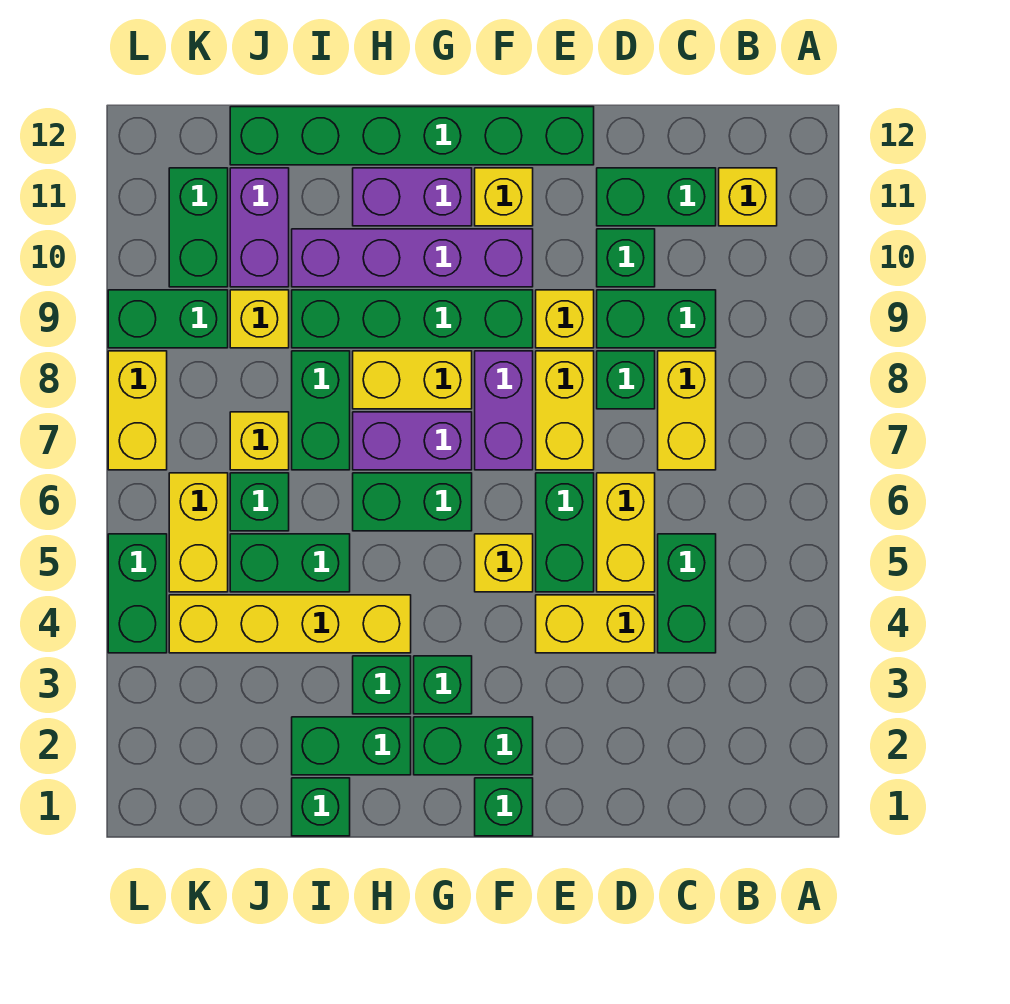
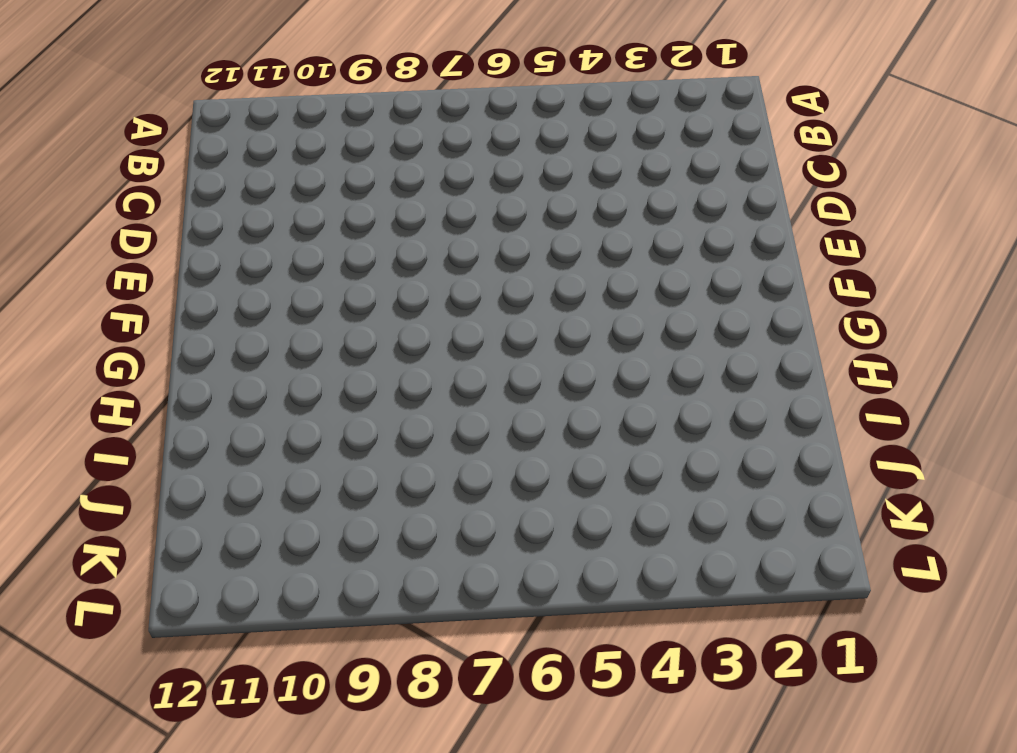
none -> yellow brick B11 level 1
none -> green brick C4:C5 level 1
none -> yellow brick C7:C8 level 1
none -> green brick C9:D9 level 1

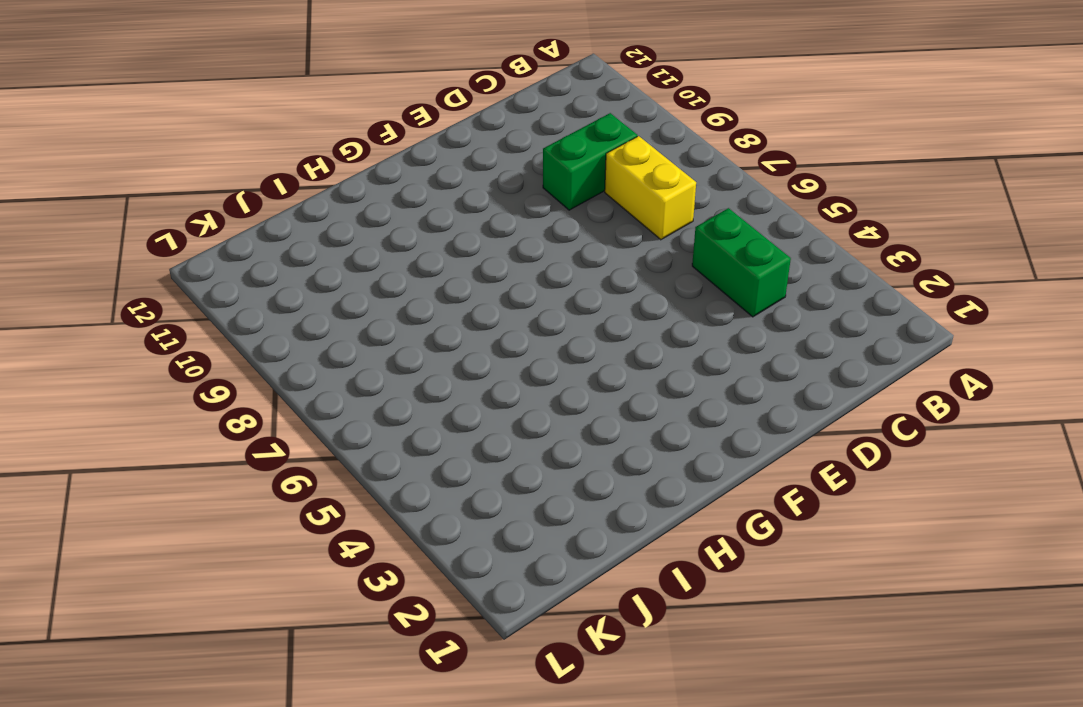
none -> yellow brick B11 level 1
none -> green brick C11:D11 level 1
none -> yellow brick D4:E4 level 1
none -> yellow brick D5:D6 level 1

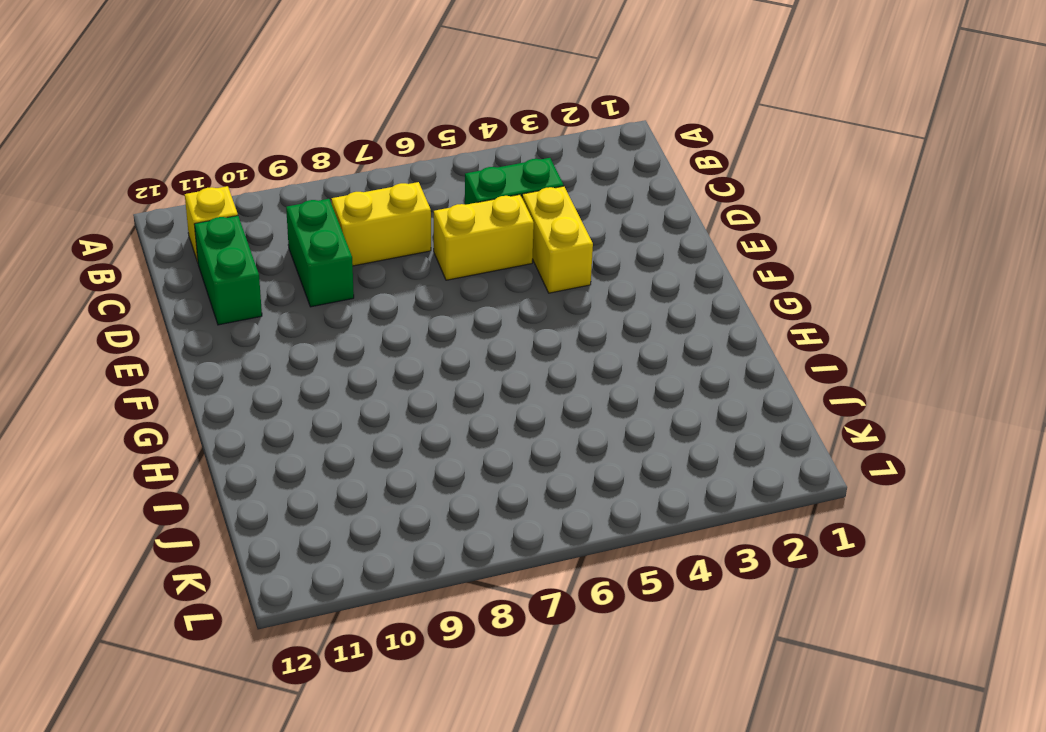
none -> green brick D8 level 1
none -> green brick D10 level 1
none -> green brick E5:E6 level 1
none -> yellow brick E7:E8 level 1

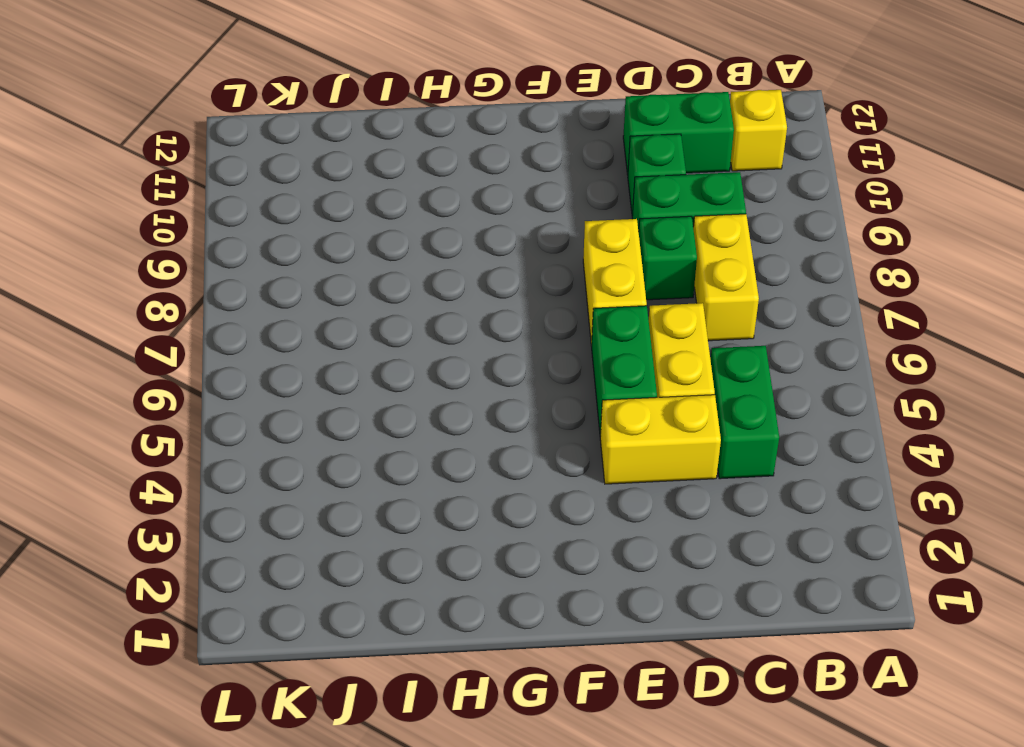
none -> yellow brick E9 level 1
none -> green brick E12:J12 level 1
none -> green brick F1 level 1
none -> green brick F2:G2 level 1

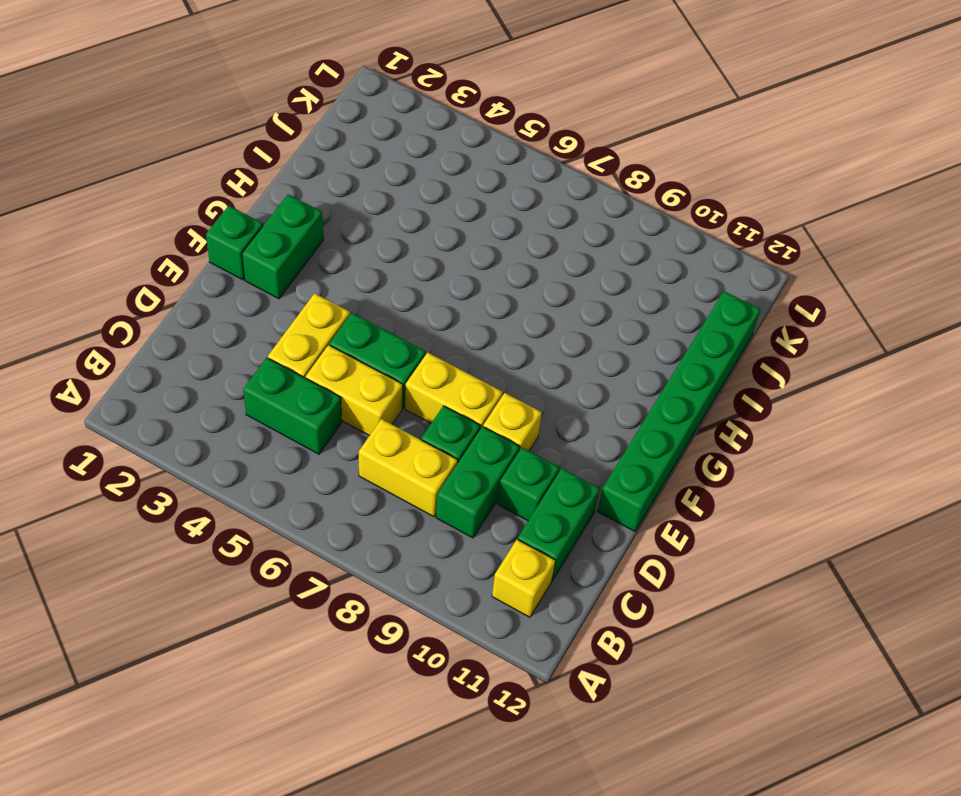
none -> yellow brick F5 level 1
none -> purple brick F7:F8 level 1
none -> green brick F9:I9 level 1
none -> purple brick F10:I10 level 1

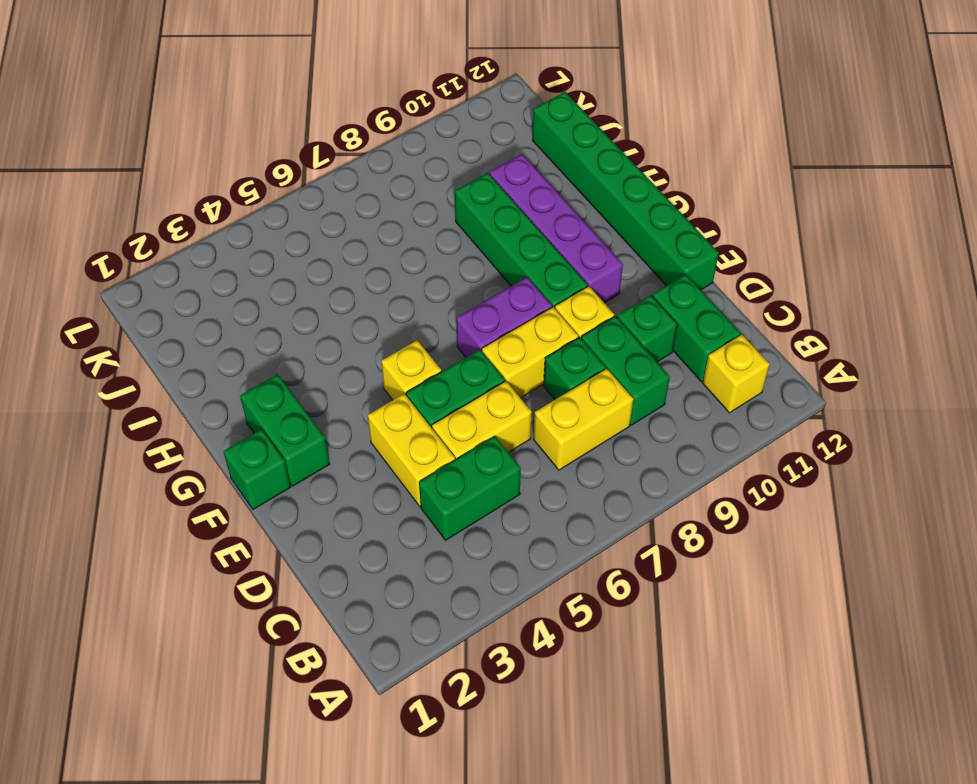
none -> yellow brick F11 level 1
none -> green brick G3 level 1
none -> green brick G6:H6 level 1
none -> purple brick G7:H7 level 1

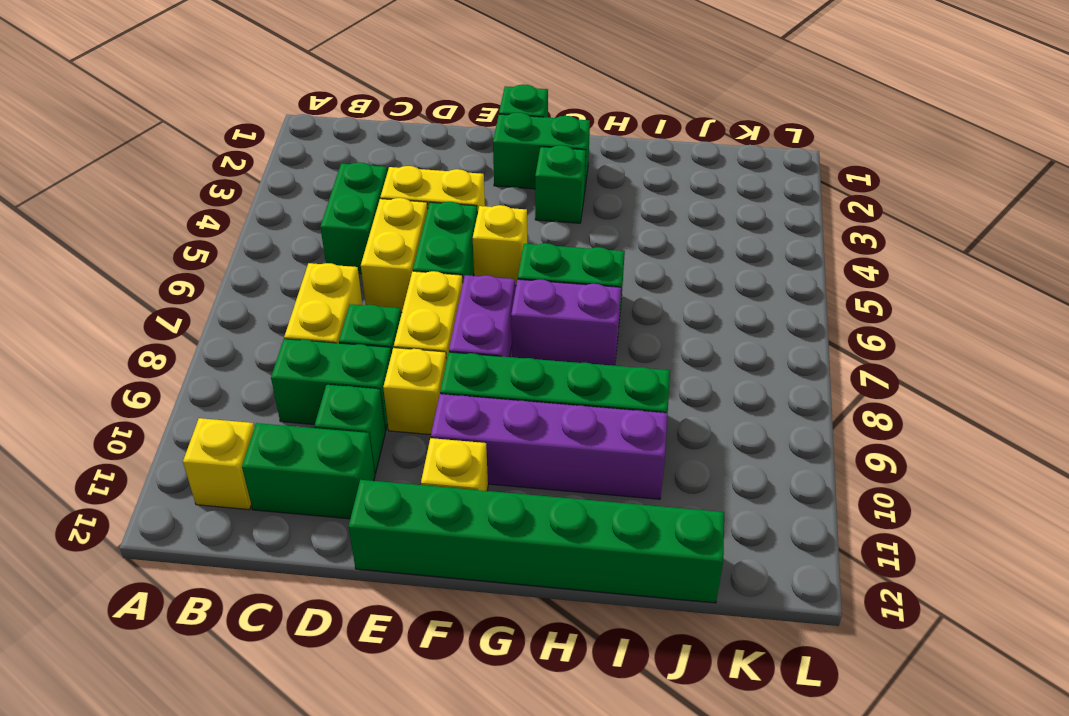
none -> yellow brick G8:H8 level 1
none -> purple brick G11:H11 level 1
none -> green brick H2:I2 level 1
none -> green brick H3 level 1

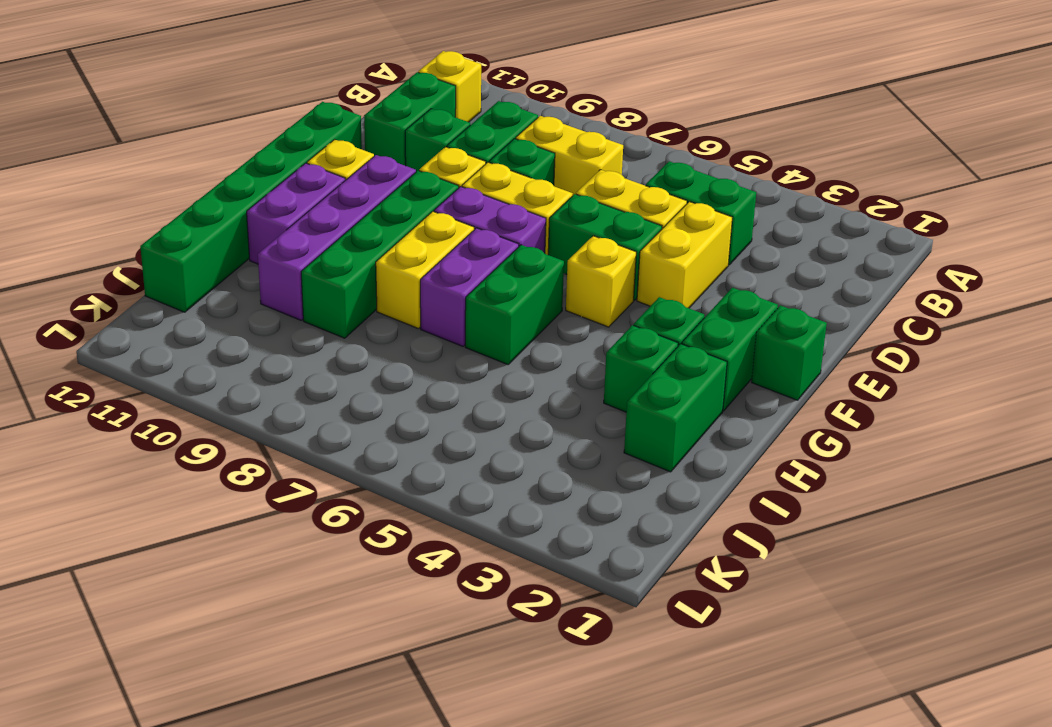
none -> yellow brick H4:K4 level 1
none -> green brick I1 level 1
none -> green brick I5:J5 level 1
none -> green brick I7:I8 level 1

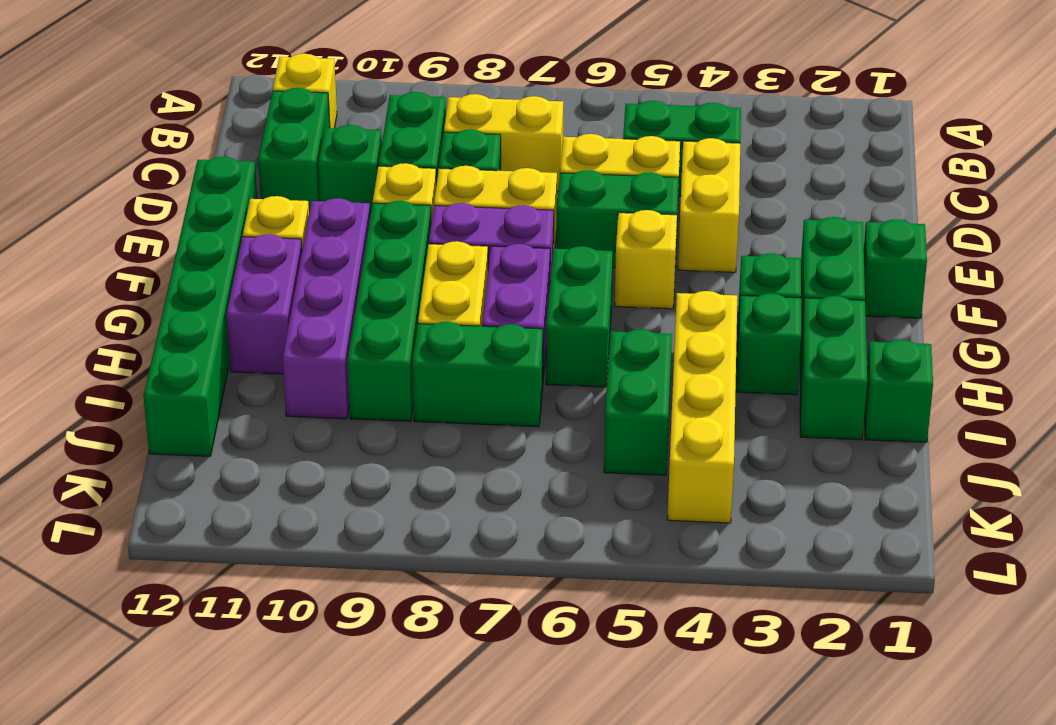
none -> green brick J6 level 1
none -> yellow brick J7 level 1
none -> yellow brick J9 level 1
none -> purple brick J10:J11 level 1

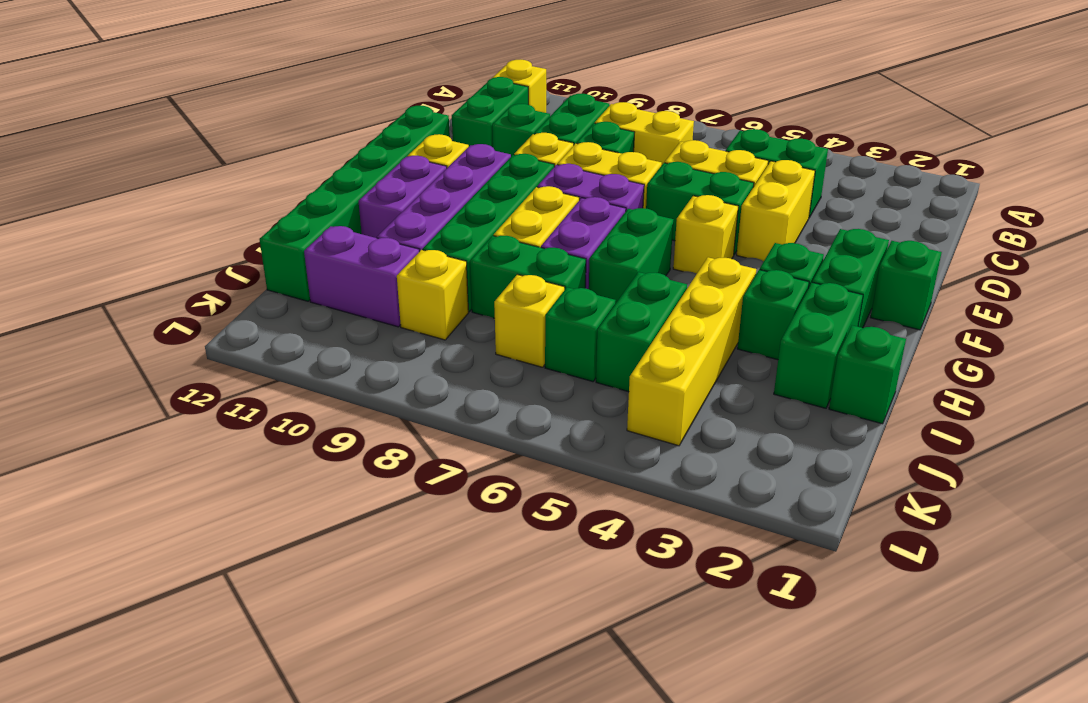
none -> yellow brick K5:K6 level 1
none -> green brick K9:L9 level 1
none -> green brick K10:K11 level 1
none -> green brick L4:L5 level 1

